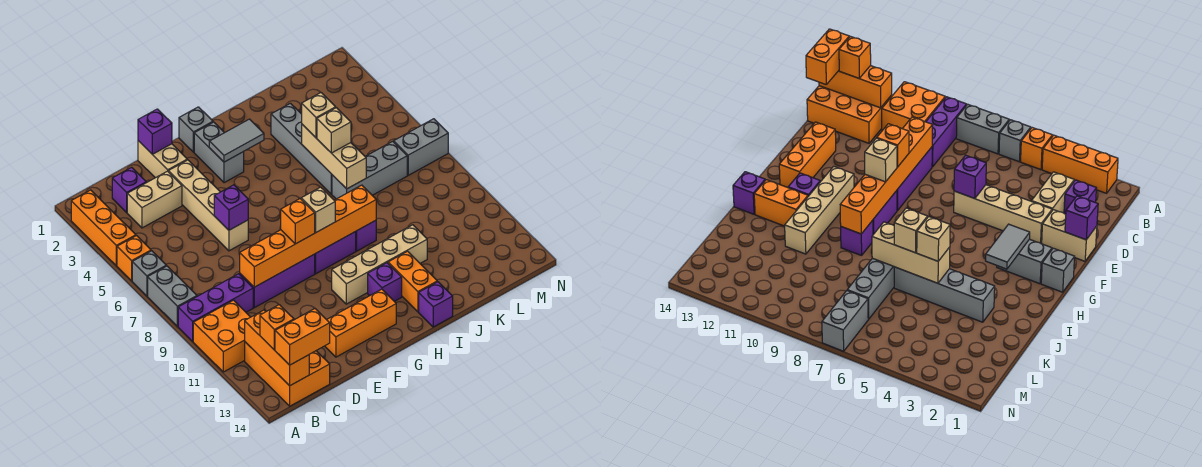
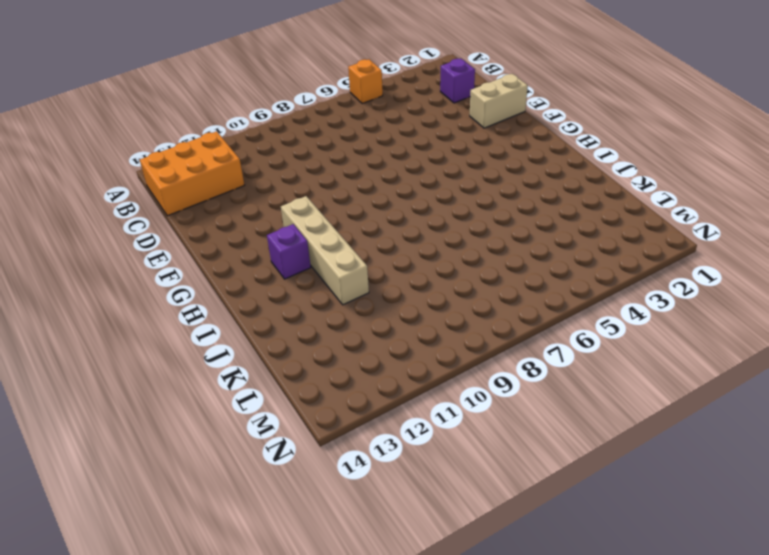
none -> orange brick A2:A4 level 1
none -> grey brick A6 level 1
none -> grey brick A7:A8 level 1
none -> purple brick A9:C9 level 1

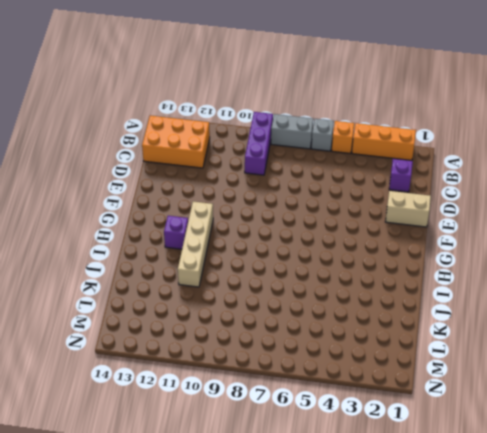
none -> orange brick A10:B11 level 1
none -> tan brick C3:D3 level 1
none -> purple brick D9:F9 level 1
none -> tan brick E3:E6 level 1

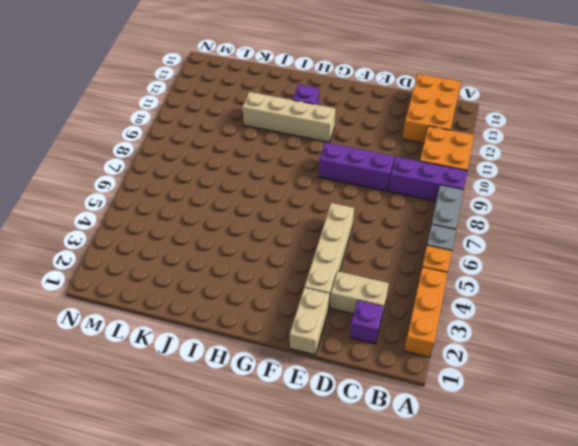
none -> orange brick E13:G13 level 1
none -> grey brick G1 level 1
none -> grey brick G2:G3 level 1
none -> purple brick G9:H9 level 1

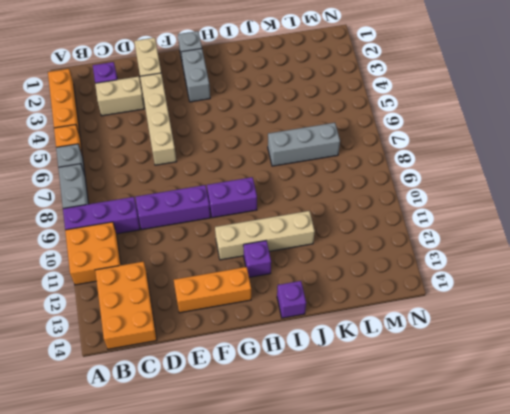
none -> purple brick I9 level 1
none -> orange brick I12:I13 level 1
none -> grey brick J3:J6 level 1
none -> grey brick M7:N7 level 1

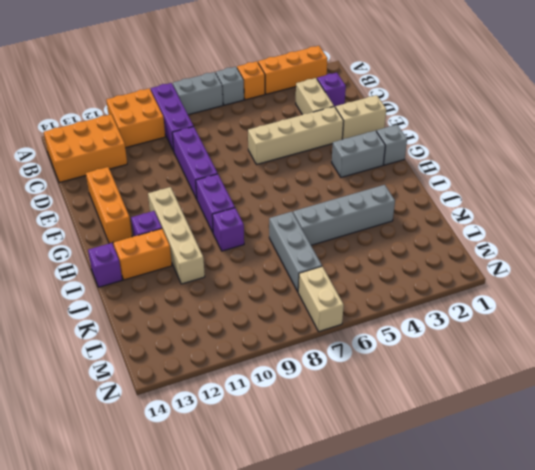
tan brick M7:N7 level 1 -> grey brick M7:N7 level 1
none -> orange brick B12:B14 level 2
none -> orange brick D9:I9 level 2
none -> purple brick E1 level 2
none -> purple brick E6 level 2

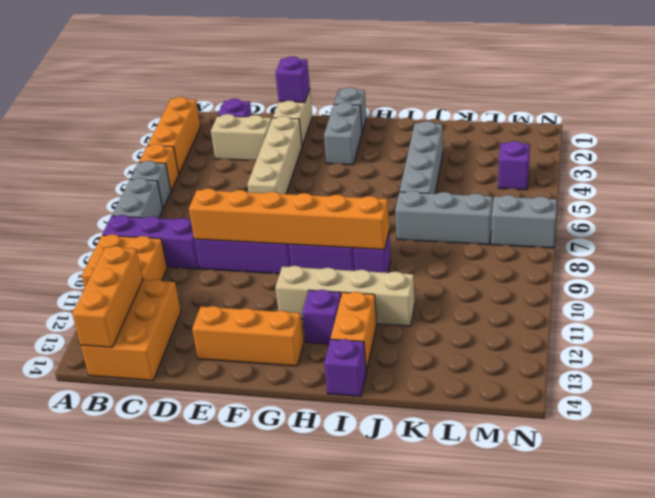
purple brick M4 level 1 -> purple brick E6 level 2
none -> grey tile G3:H3 level 2
none -> tan brick J5:J7 level 2
none -> orange brick B13 level 3
none -> orange brick B14:C14 level 3

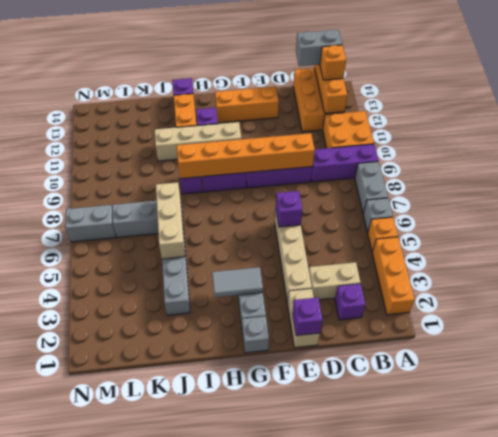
grey brick B14:C14 level 3 -> orange brick B14:C14 level 3
none -> orange brick F9 level 3
none -> tan brick G9 level 3
none -> tan brick J5 level 3
none -> tan brick J6 level 3

